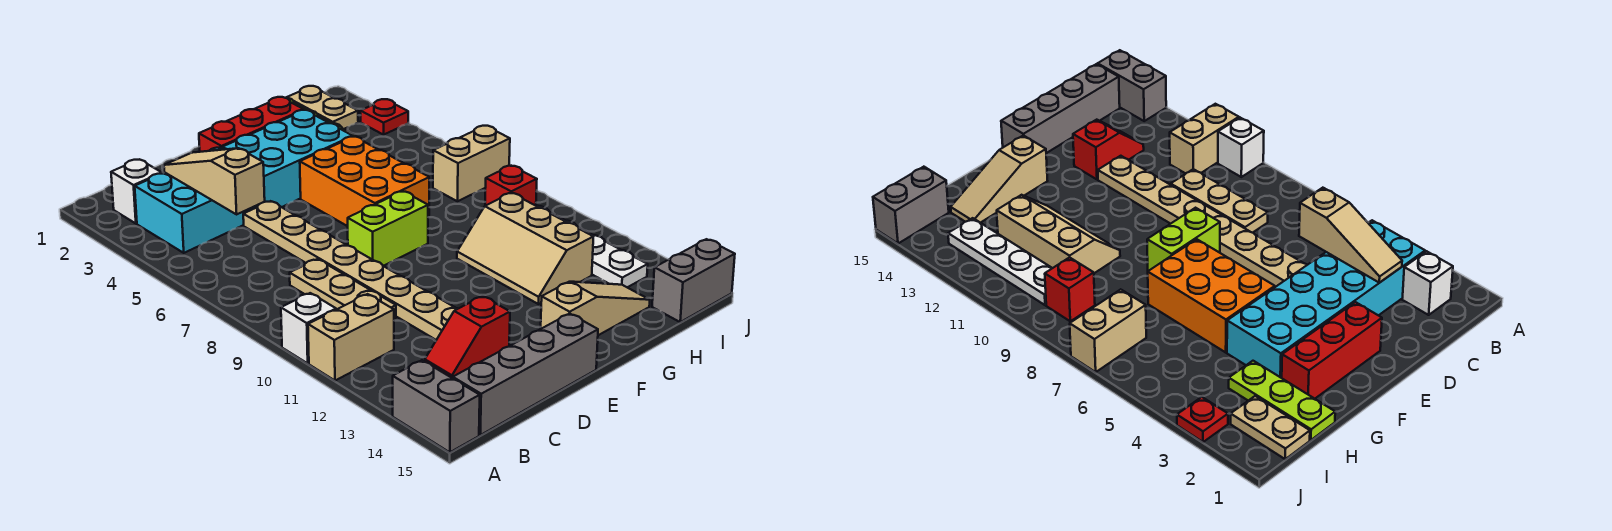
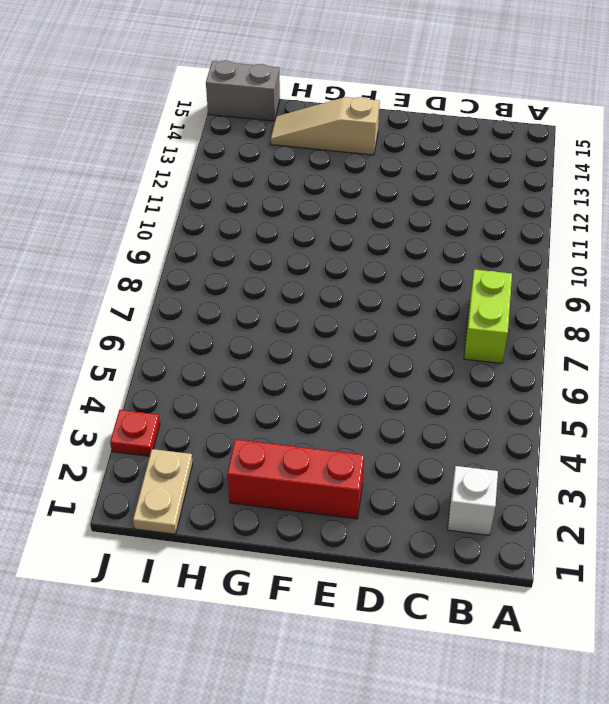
lime brick B7:B8 level 1 -> lime brick E8:F8 level 1
none -> white brick A10 level 1
none -> tan brick A11:B11 level 1
none -> grey brick A14:A15 level 1

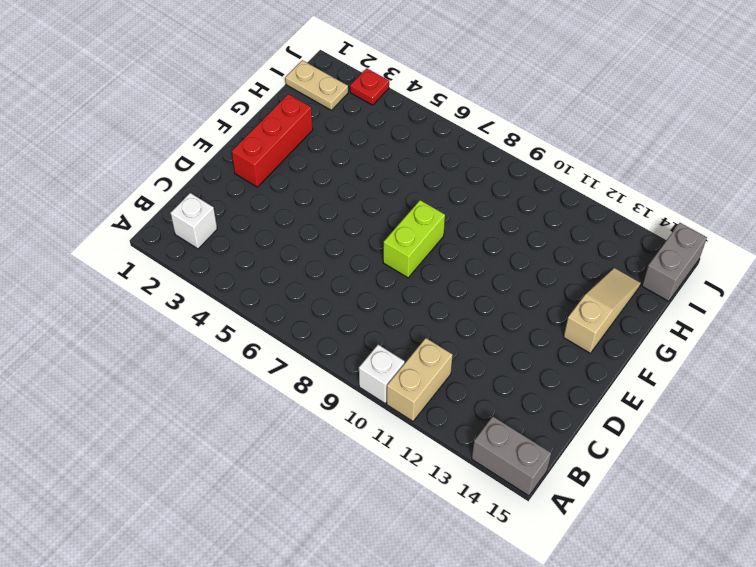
none -> cyan brick B3:G4 level 1
none -> grey brick B15:E15 level 1
none -> tan plate C8:C10 level 1

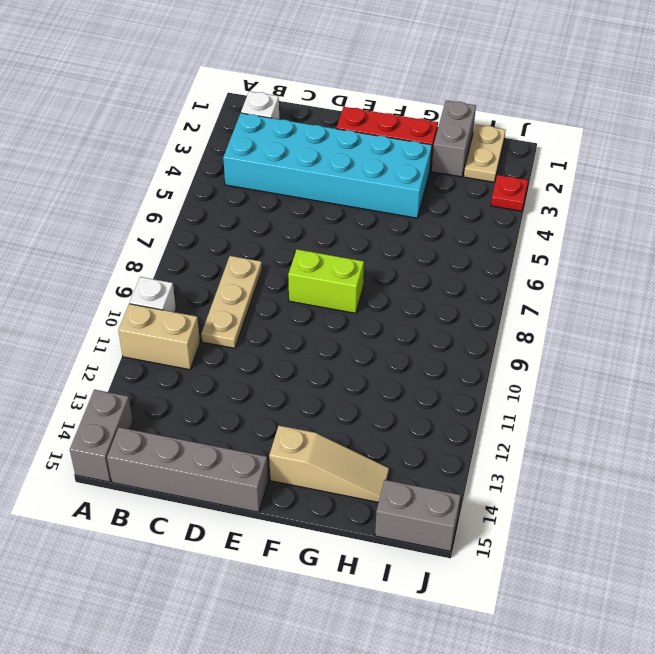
grey brick H1:H2 level 1 -> lime plate H1:H3 level 1
none -> red slope C13:D13 level 1 top D
none -> tan plate D5:D12 level 1
none -> orange brick F5:G7 level 1

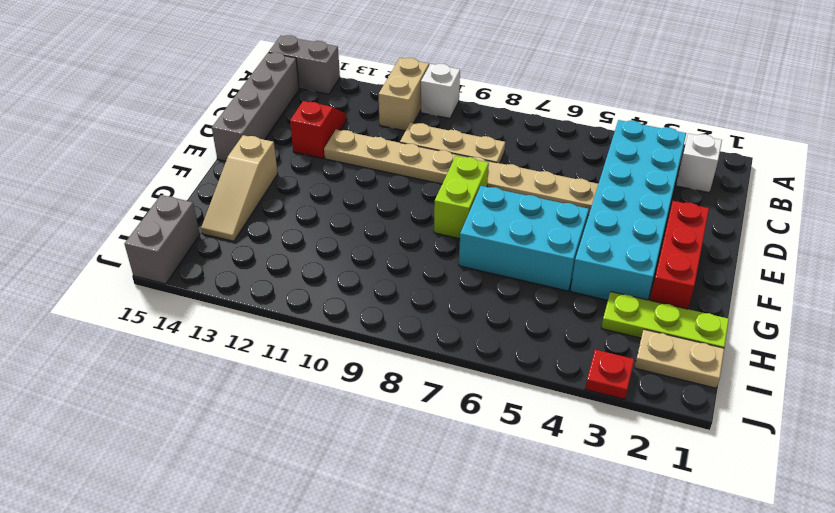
cyan brick F5:G7 level 1 -> orange brick F5:G7 level 1
none -> tan slope G10:H12 level 1 top H
none -> tan brick I7:J7 level 1
none -> red brick I9 level 1

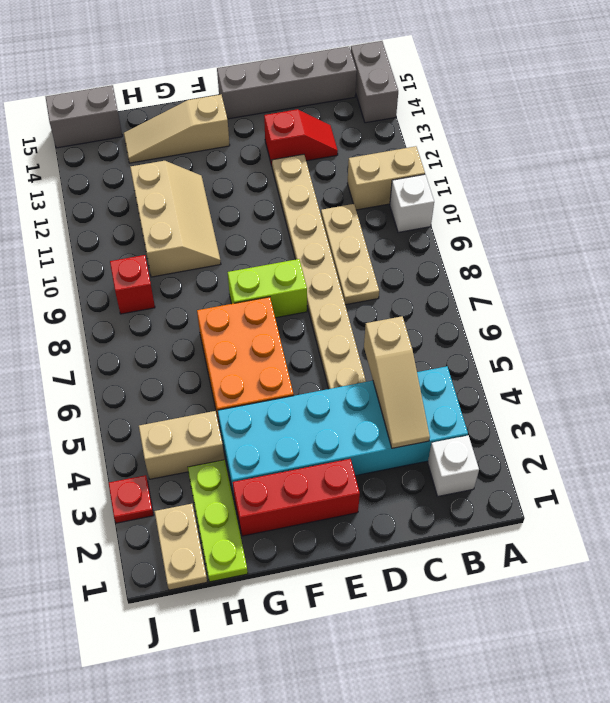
tan brick H4:I4 level 1 -> tan brick I7:J7 level 1
none -> white plate I10:I13 level 1

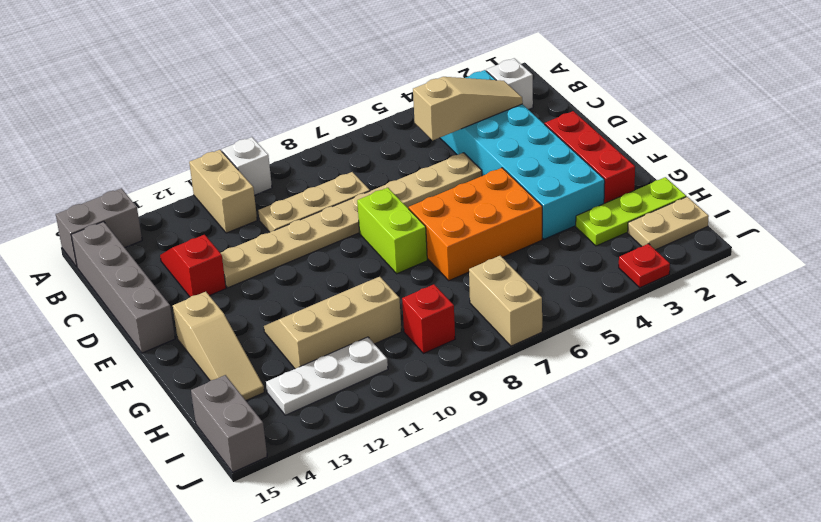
white plate I11:I13 level 1 -> white plate I10:I13 level 1

